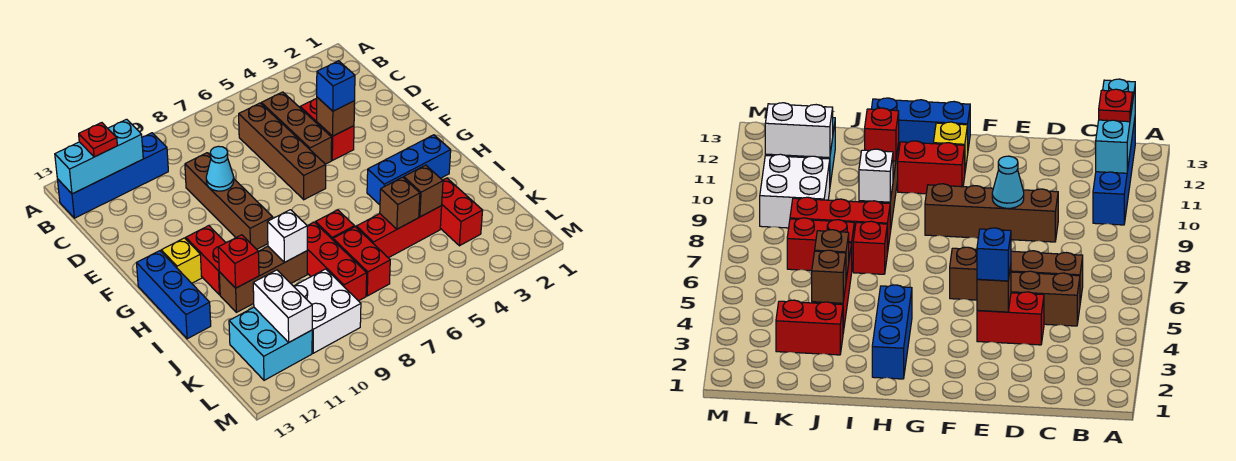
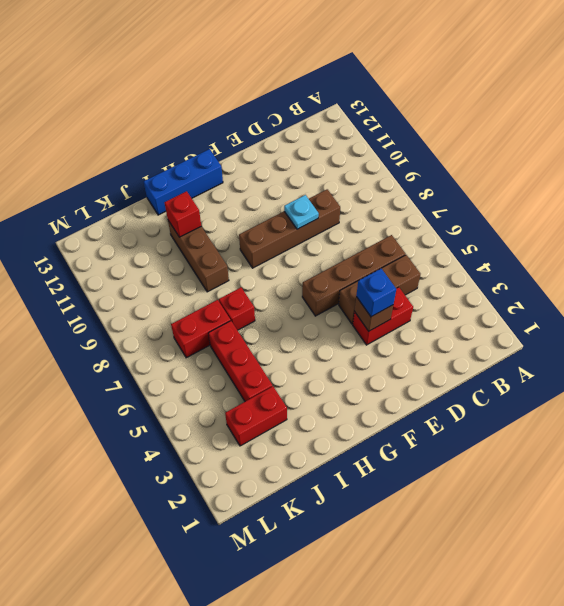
cyan plate E9 level 2 -> cyan cone E9 level 2
none -> blue brick B10:B13 level 1
none -> red brick G11:H11 level 1
none -> yellow brick G12 level 1

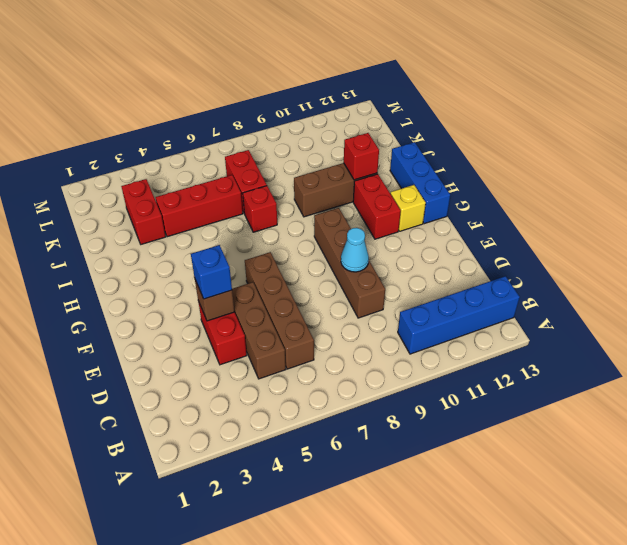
none -> blue brick H2:H4 level 1
none -> red brick I8:K8 level 1
none -> white brick K9:L10 level 1

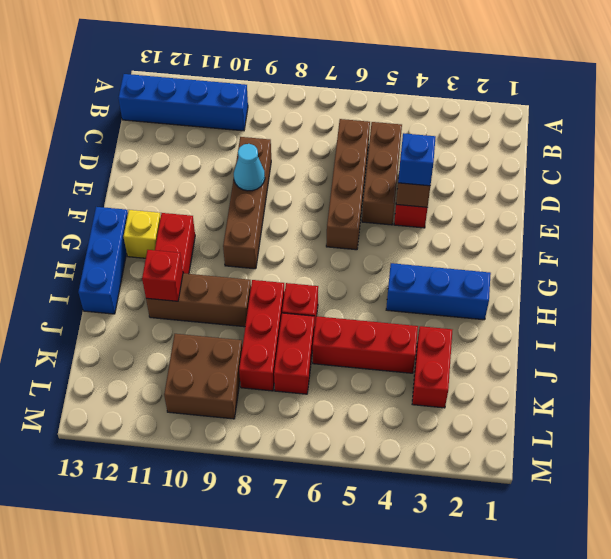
brown brick K9:L10 level 1 -> white brick K9:L10 level 1
none -> cyan brick K11:L12 level 1
none -> cyan brick B11:B13 level 2
none -> white brick I9 level 2

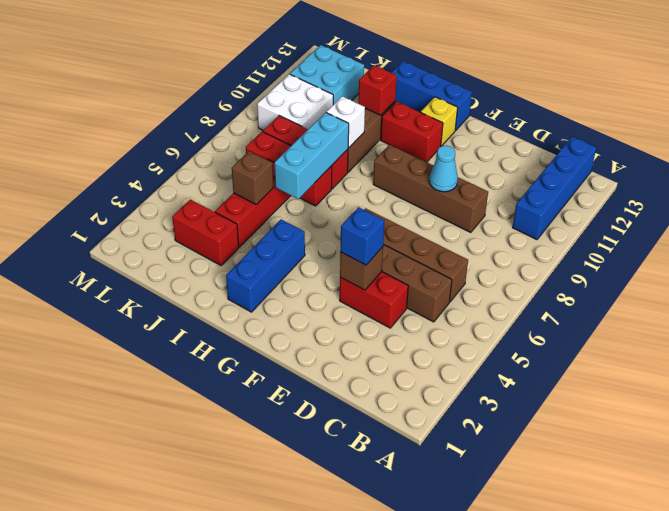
cyan brick I6:I8 level 2 -> cyan brick B11:B13 level 2
none -> brown brick J4 level 2
none -> white brick K11:L11 level 2
none -> red plate B12 level 3

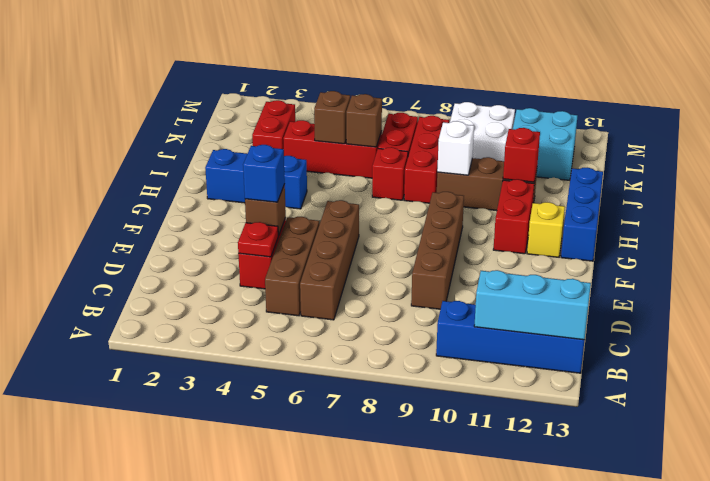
red plate D4 level 2 -> red plate B12 level 3
brown brick J6 level 2 -> brown brick J4 level 2
none -> cyan cone E9 level 2
none -> white brick K11:L11 level 2

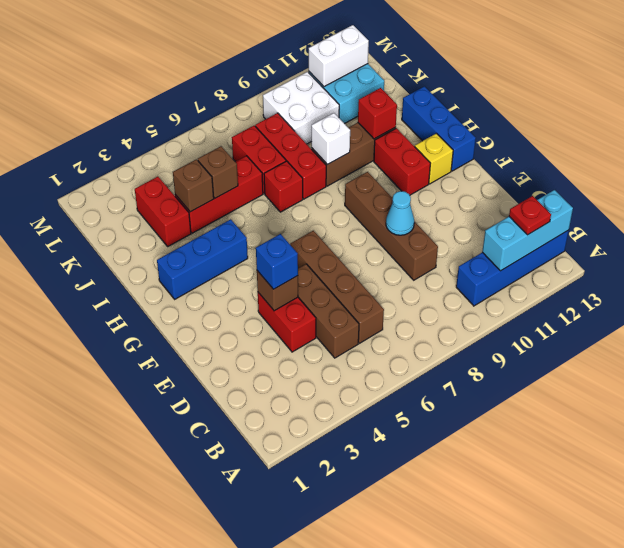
white brick L11:L12 level 2 -> white brick K11:L11 level 2

